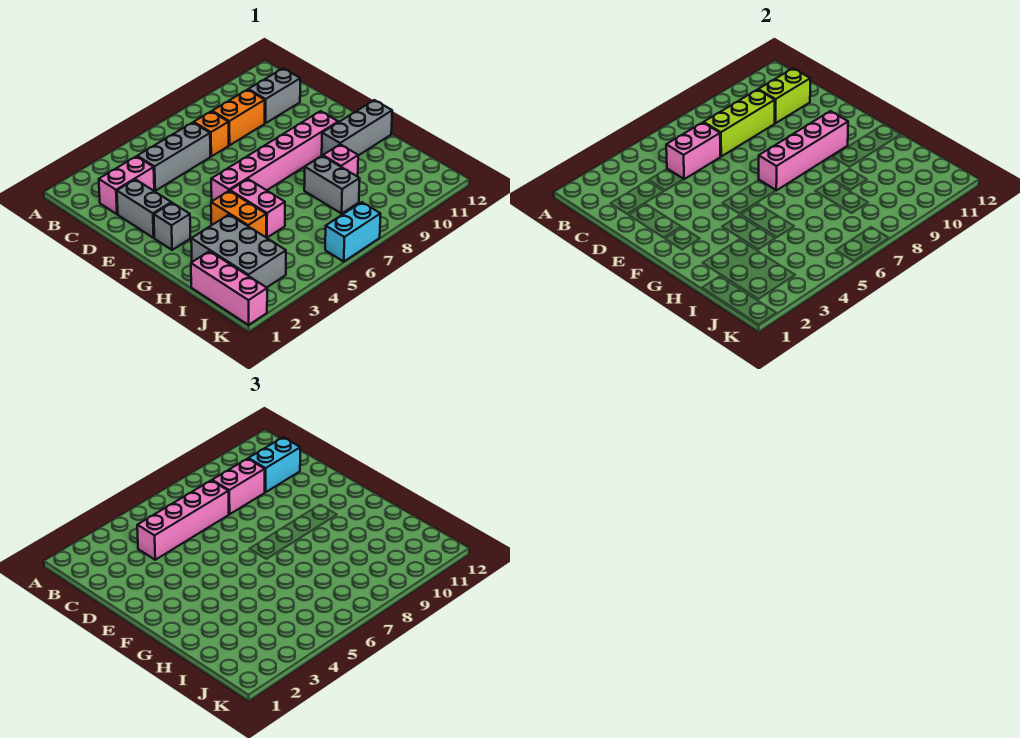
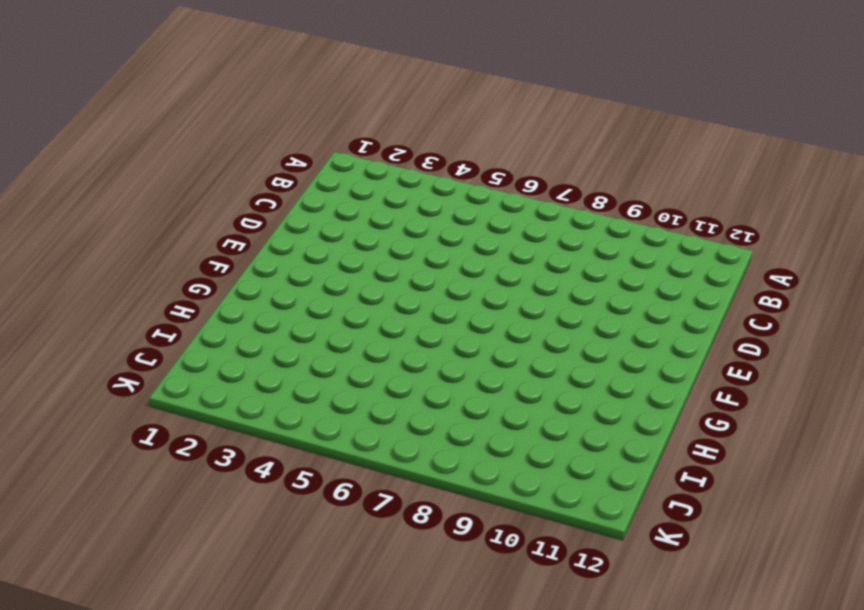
none -> pink brick C2:C3 level 1
none -> grey brick C4:C6 level 1
none -> orange brick C7 level 1

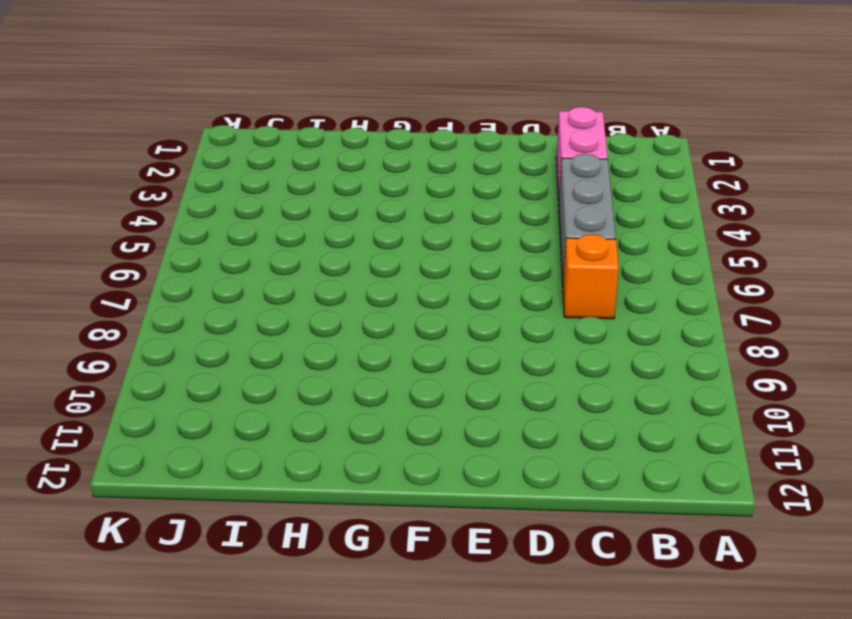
none -> orange brick C8:C9 level 1
none -> grey brick C10:C11 level 1
none -> grey brick D2:E2 level 1

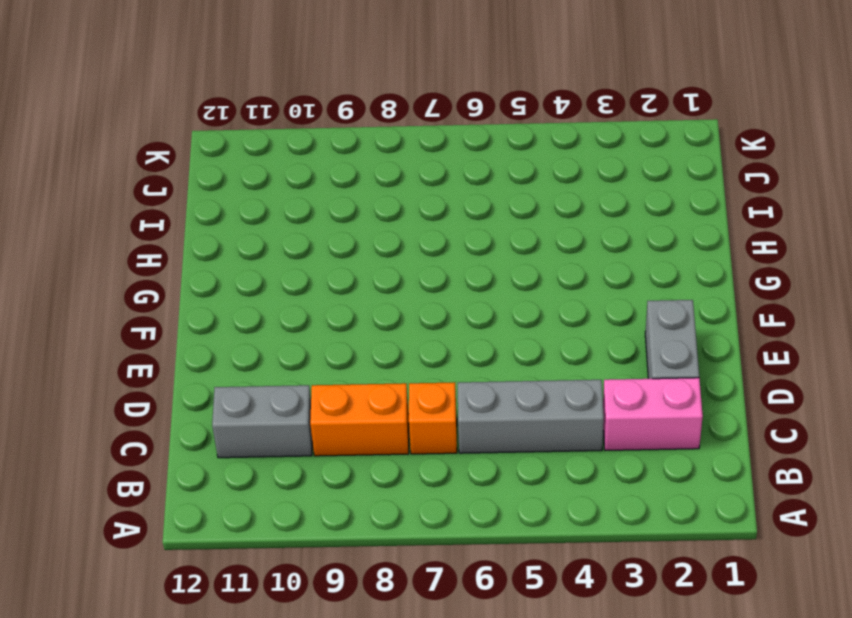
none -> grey brick F2 level 1
none -> pink brick F5:F10 level 1
none -> orange brick G4:H4 level 1

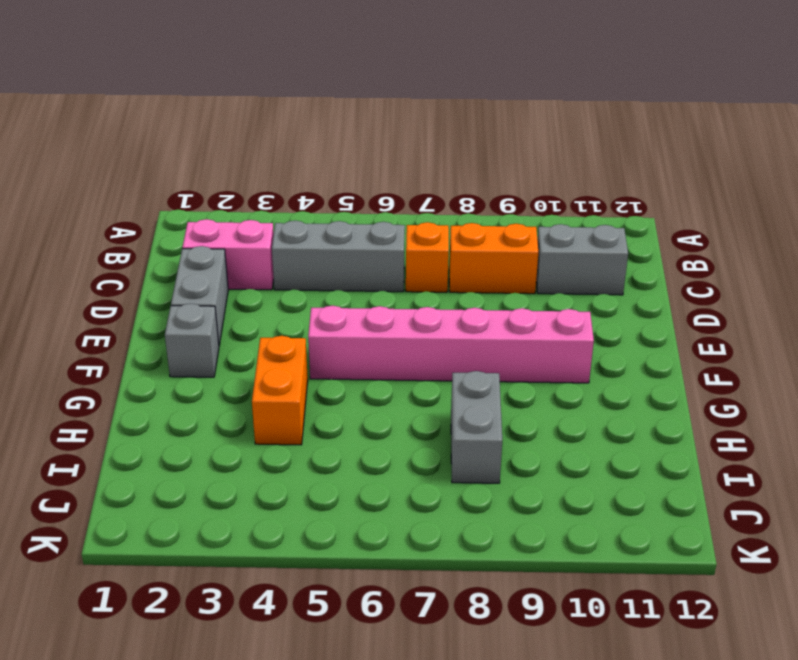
none -> pink brick G5:H5 level 1
none -> grey brick G10:G12 level 1
none -> grey brick H2:J3 level 1

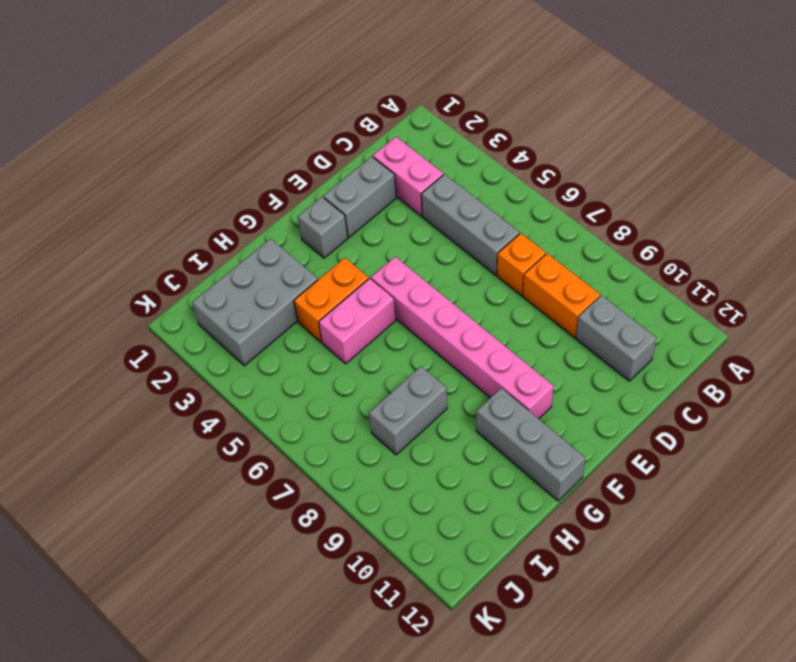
none -> pink brick H9 level 1
none -> pink brick I1:K1 level 1
none -> cyan brick K6:K7 level 1

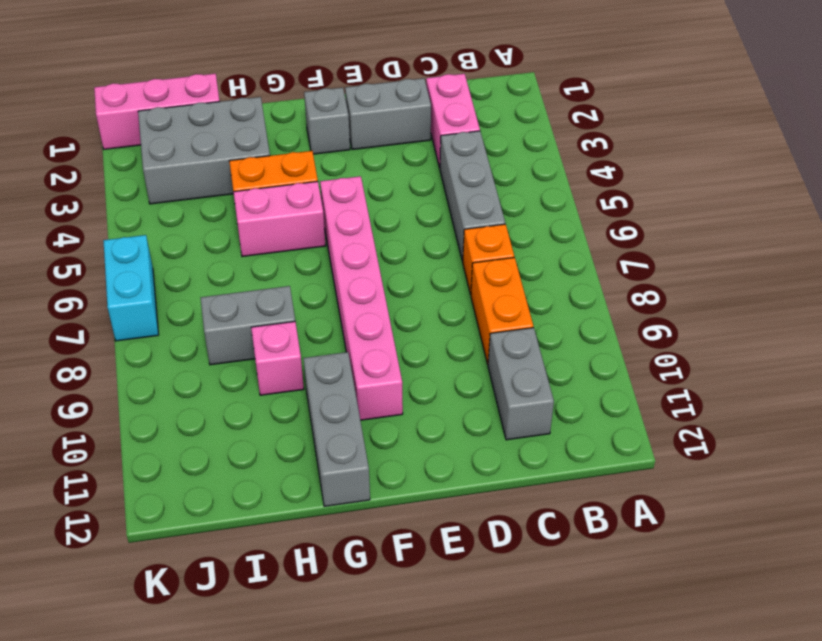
none -> pink brick C5:C6 level 2
none -> lime brick C7:C9 level 2
none -> lime brick C10:C11 level 2

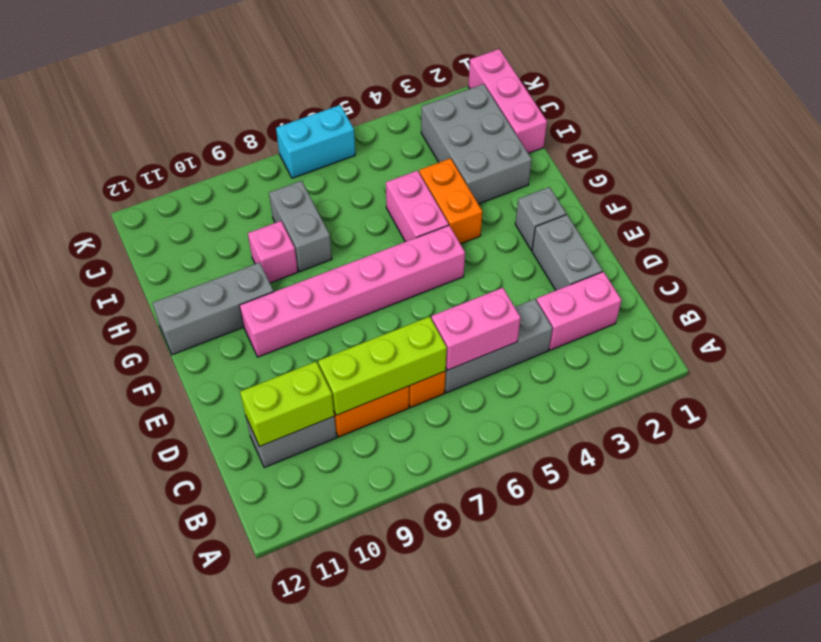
none -> pink brick F7:F10 level 2
none -> pink brick C4:C7 level 3
none -> pink brick C8:C9 level 3

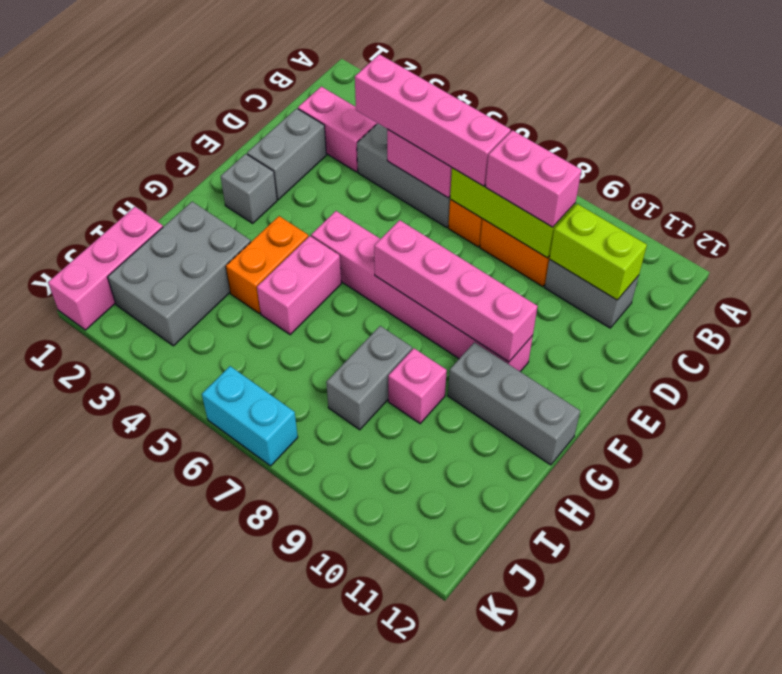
none -> cyan brick C10:C11 level 3

